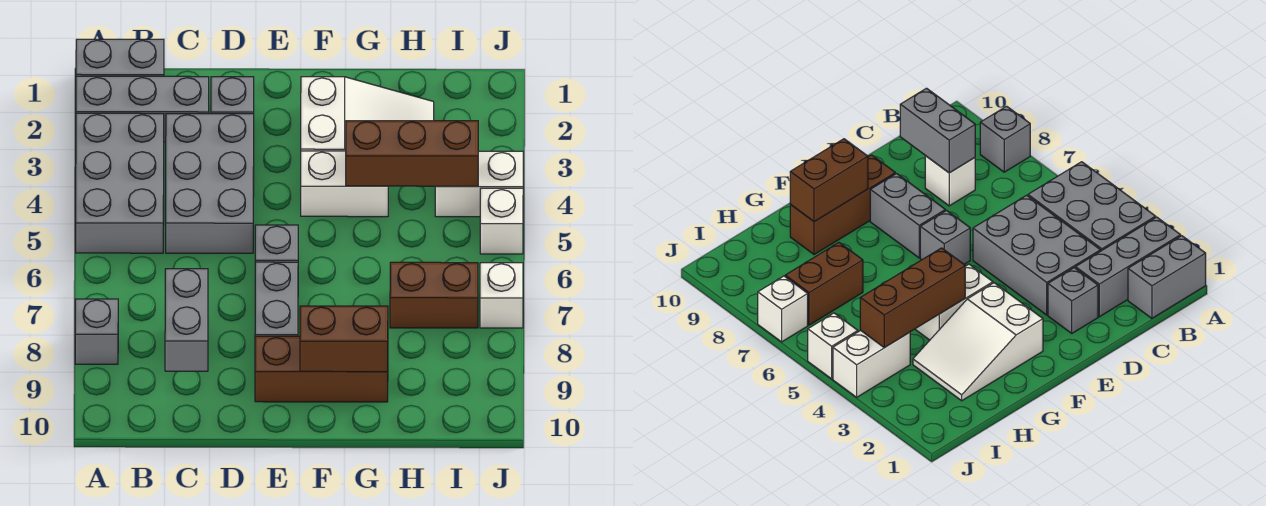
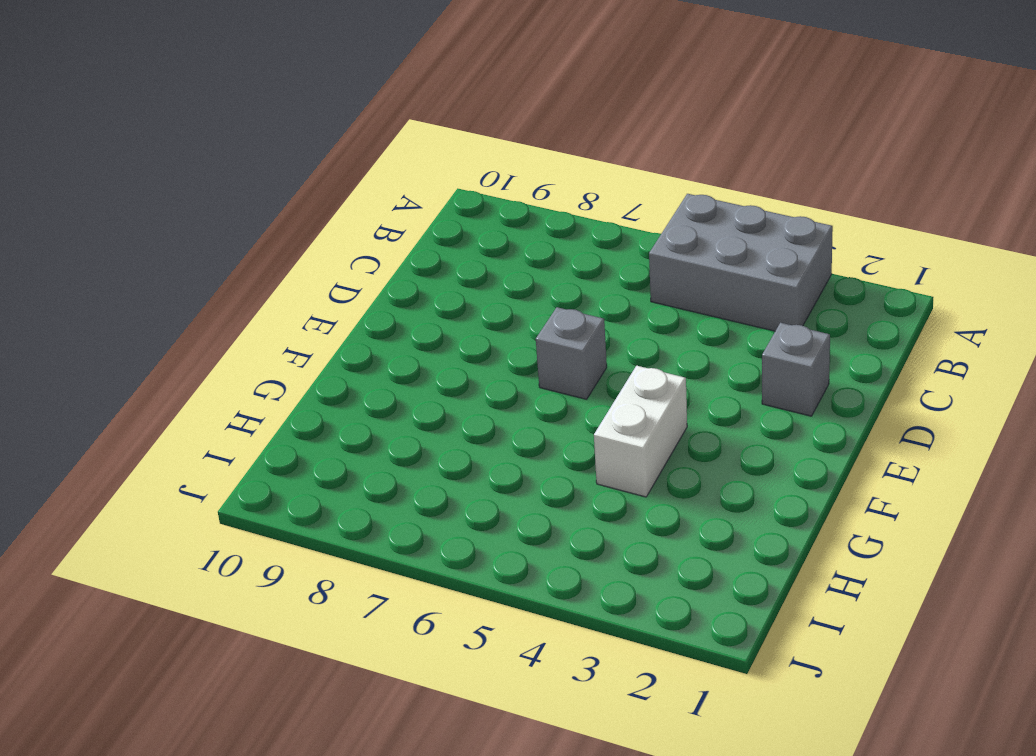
none -> grey brick A1:B1 level 1
none -> grey brick A2:C2 level 1
none -> grey brick A8 level 1

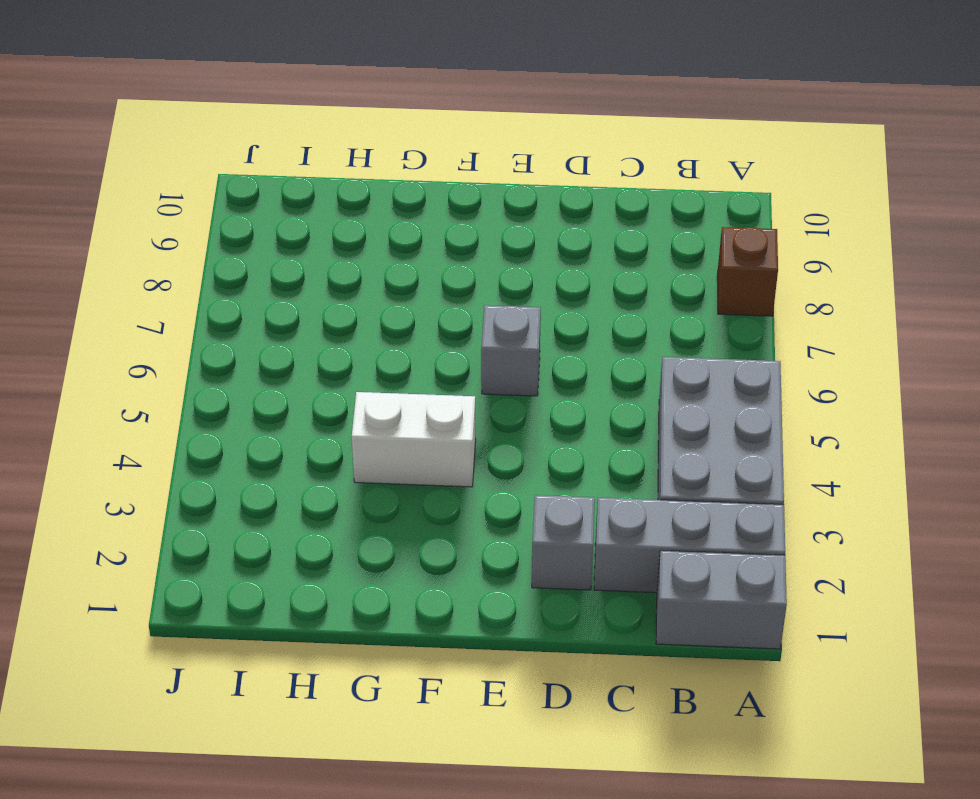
brown brick A8 level 1 -> grey brick A8 level 1
none -> grey brick C3:D5 level 1
none -> white brick C8 level 1
none -> grey brick E7:E8 level 1

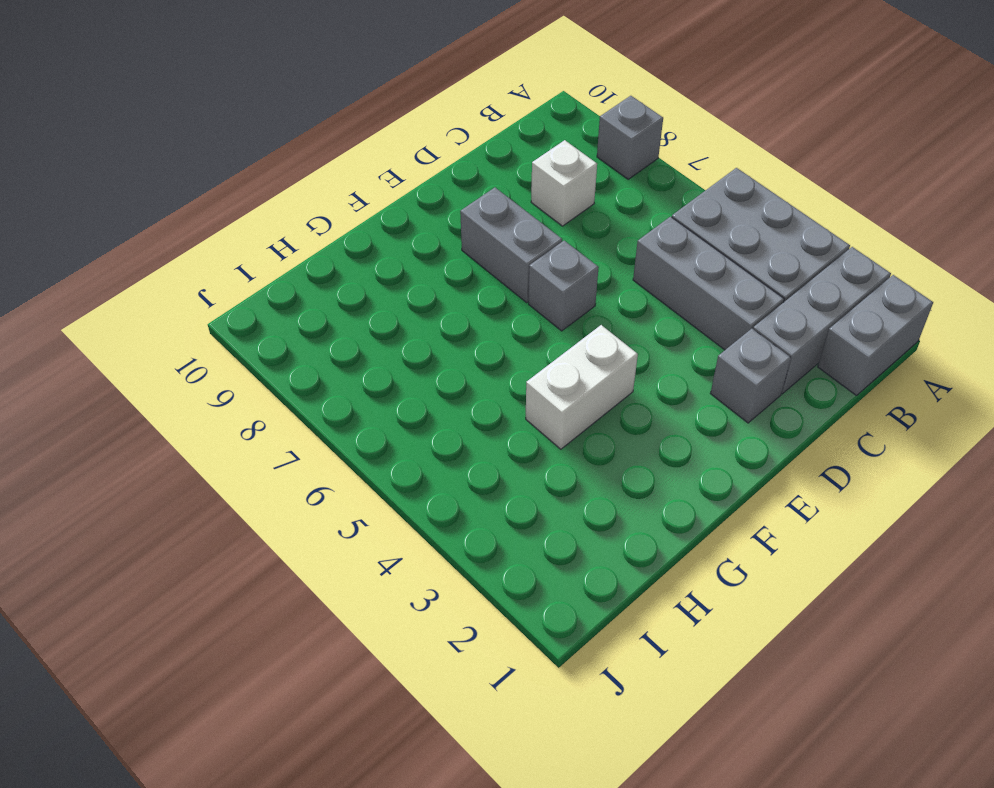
grey brick C3:C5 level 1 -> grey brick C3:D5 level 1
none -> brown brick E9:G9 level 1
none -> white slope F2:H3 level 1 top F
none -> brown brick H7:I7 level 1

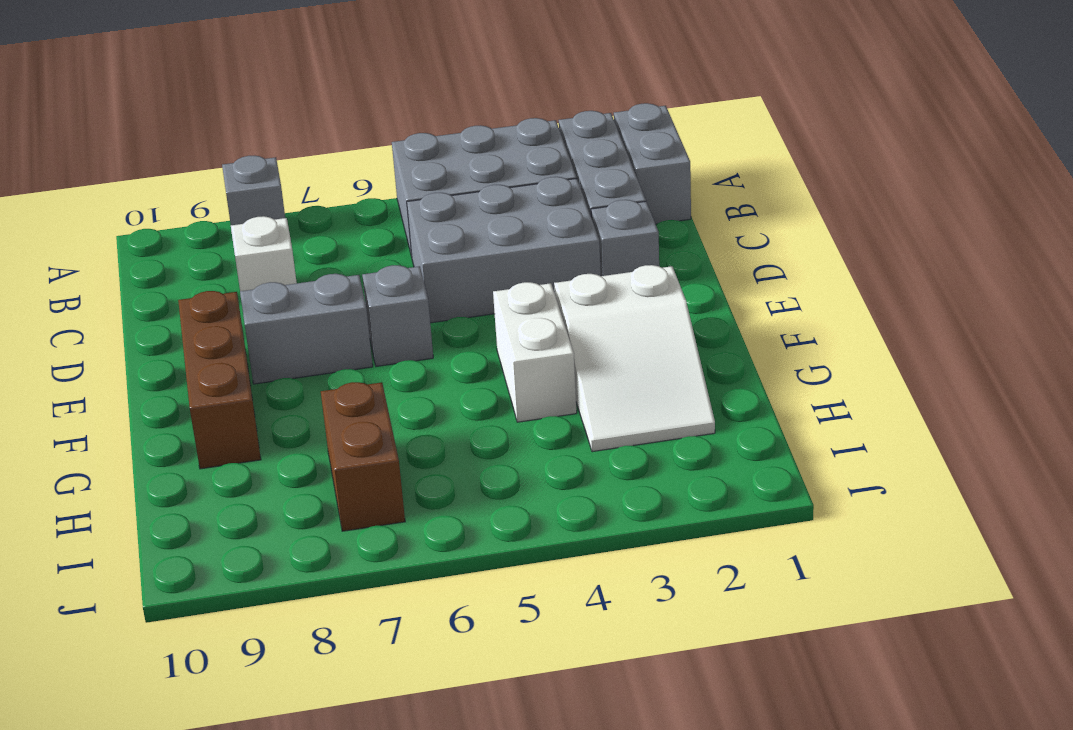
none -> white brick I4:J4 level 1
none -> white brick J5 level 1
none -> white brick J7 level 1

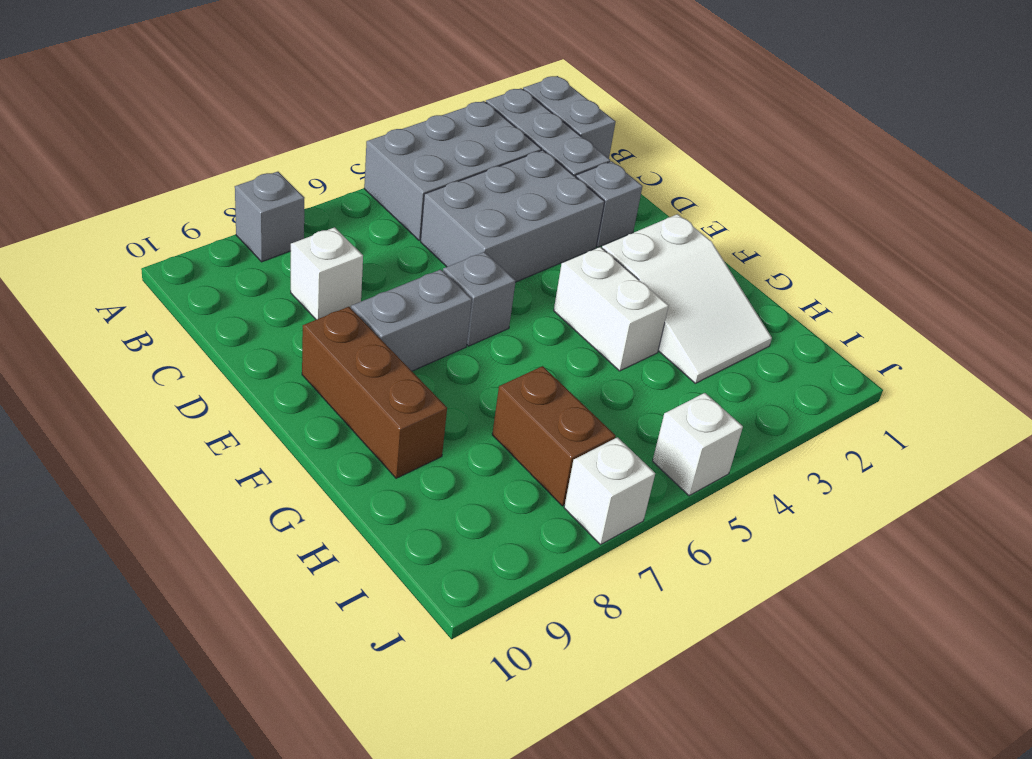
none -> white brick I4:J4 level 1
none -> grey brick C8:C9 level 2
none -> brown brick F9:G9 level 2

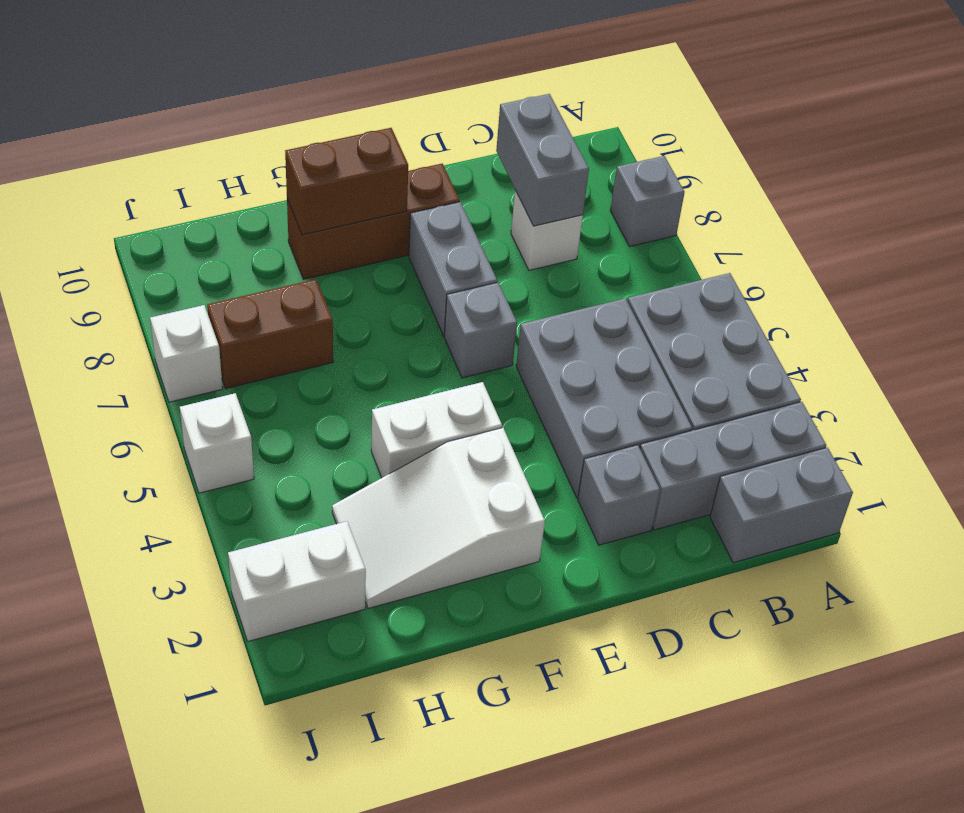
white brick I2:J2 level 1 -> white brick I4:J4 level 1
none -> brown brick G4:I4 level 2

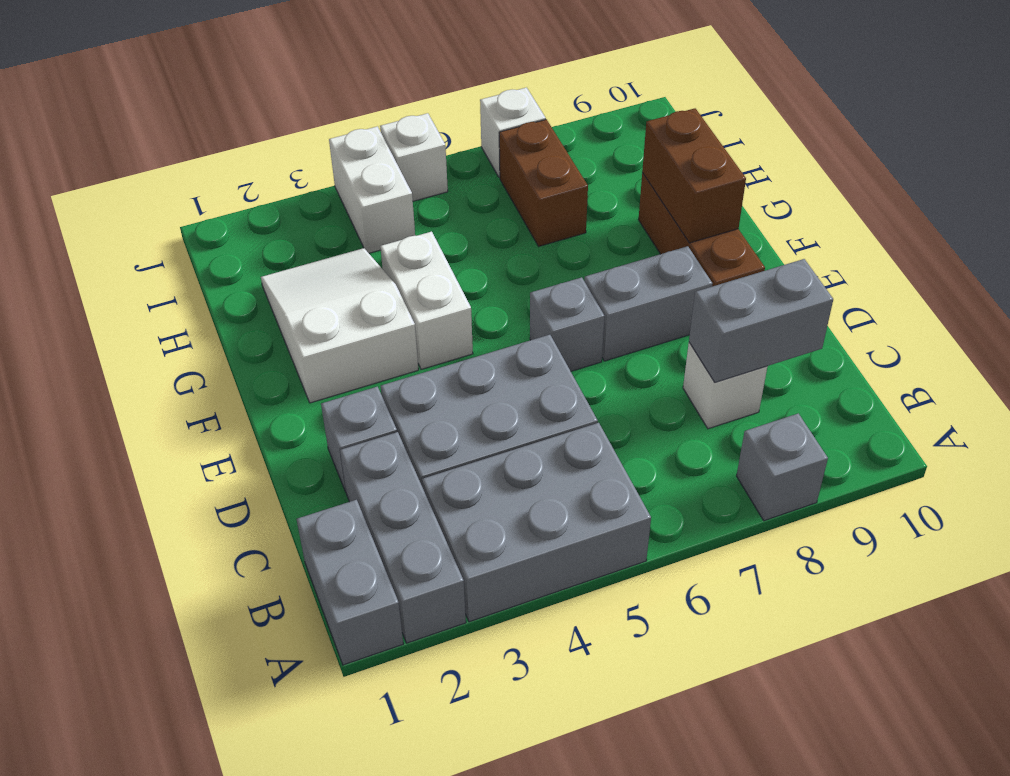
none -> brown brick G4:I4 level 2

